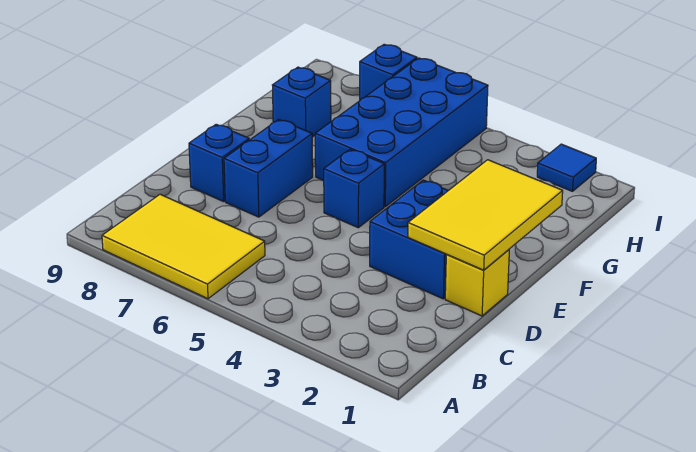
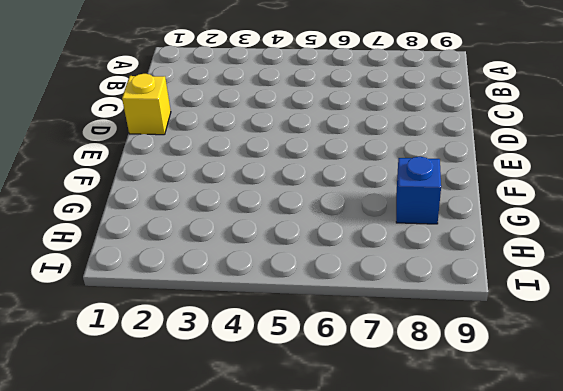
none -> yellow tile A6:B8 level 1
none -> blue brick D2:E3 level 1

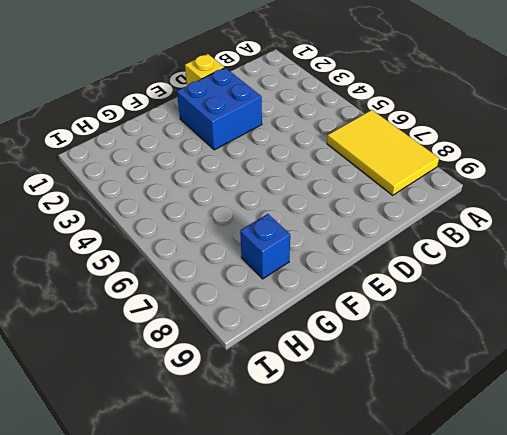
none -> blue brick D7:E7 level 1
none -> blue brick D8 level 1

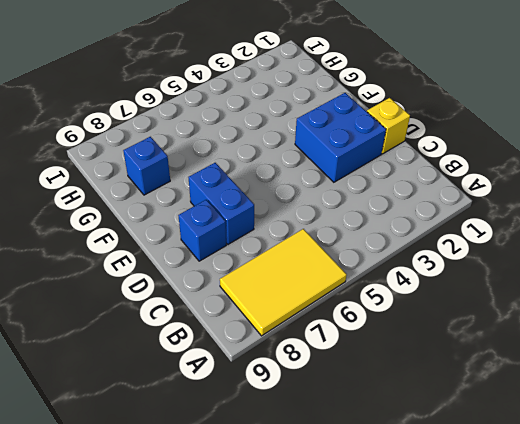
none -> blue brick E5 level 1
none -> blue brick F5:I6 level 1

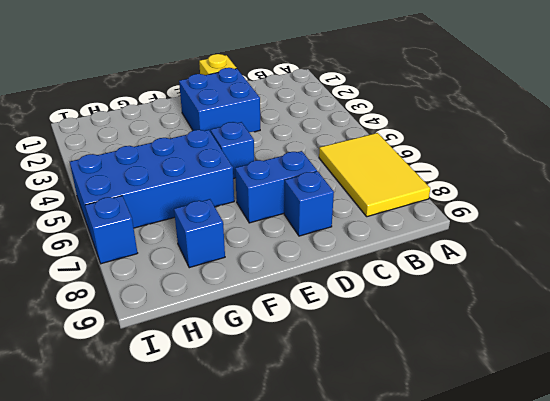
none -> blue tile I2 level 1
none -> yellow tile D1:F2 level 2

